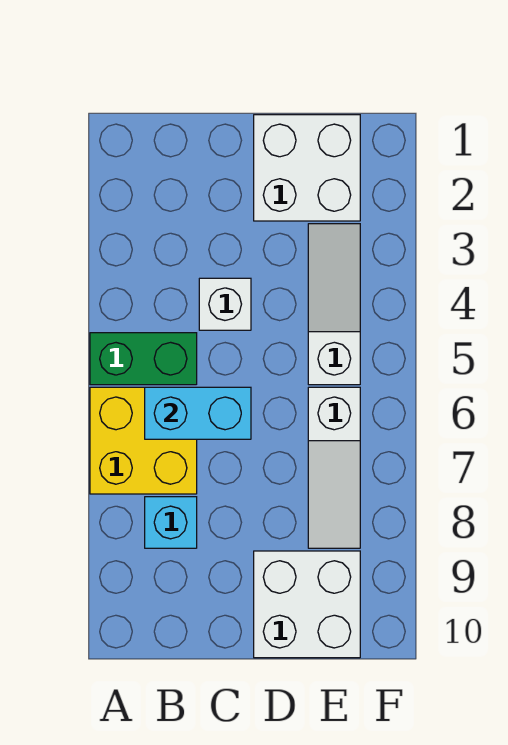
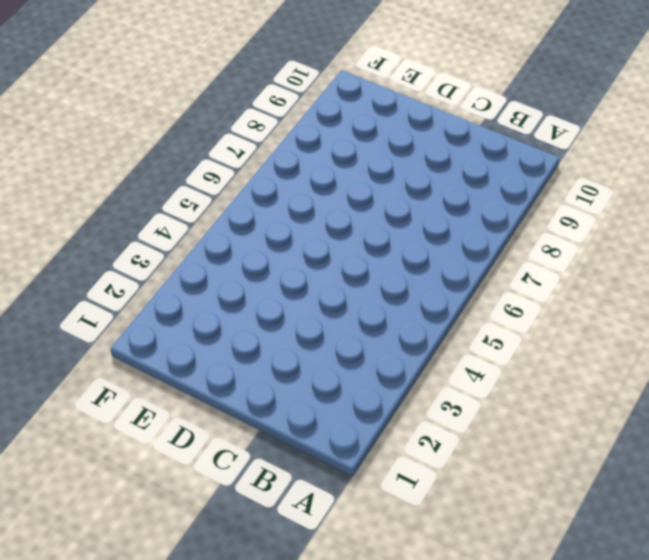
none -> green brick A5:B5 level 1
none -> yellow brick A6:B7 level 1

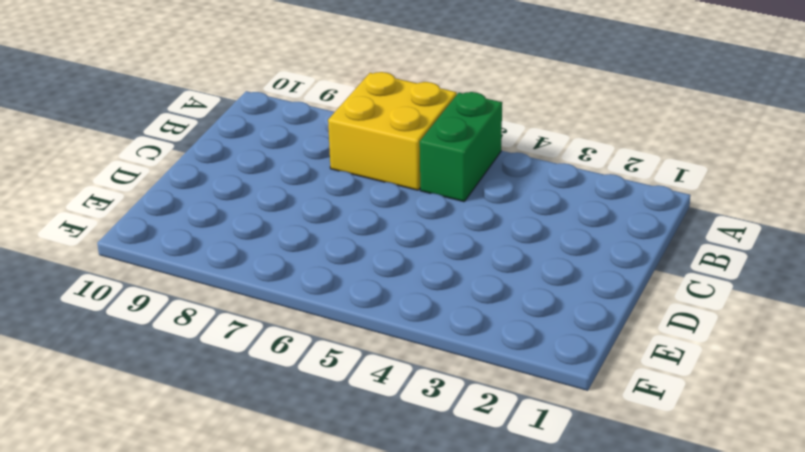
none -> cyan brick B8 level 1
none -> white brick C4 level 1

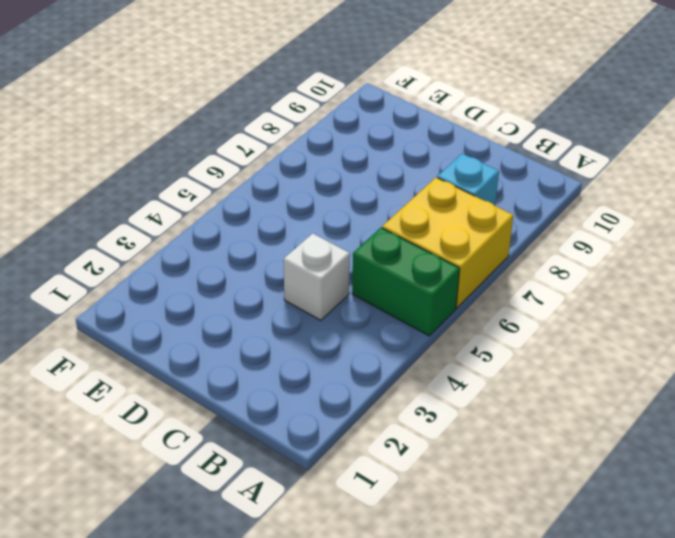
none -> white brick D1:E2 level 1
none -> white brick D9:E10 level 1

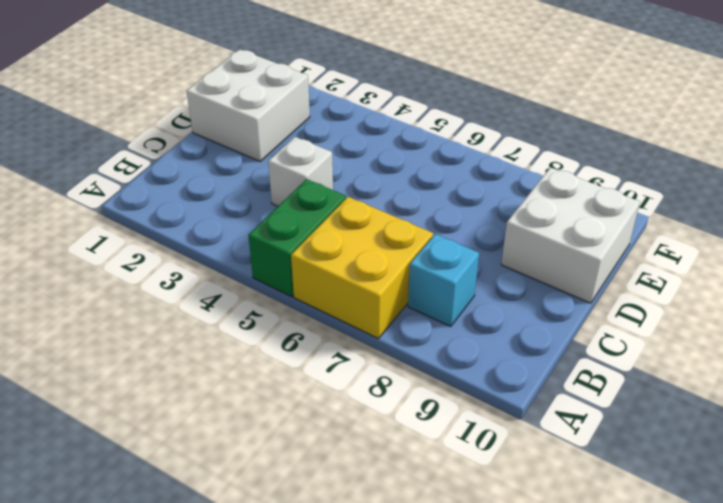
none -> white slope E3:E5 level 1 top 5
none -> white slope E6:E8 level 1 top 6

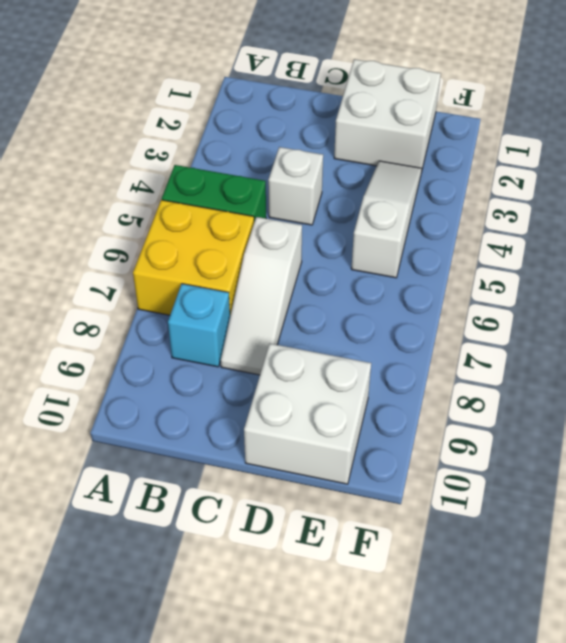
white slope C6:C8 level 1 top 6 -> white slope E6:E8 level 1 top 6
none -> cyan brick B6:C6 level 2

